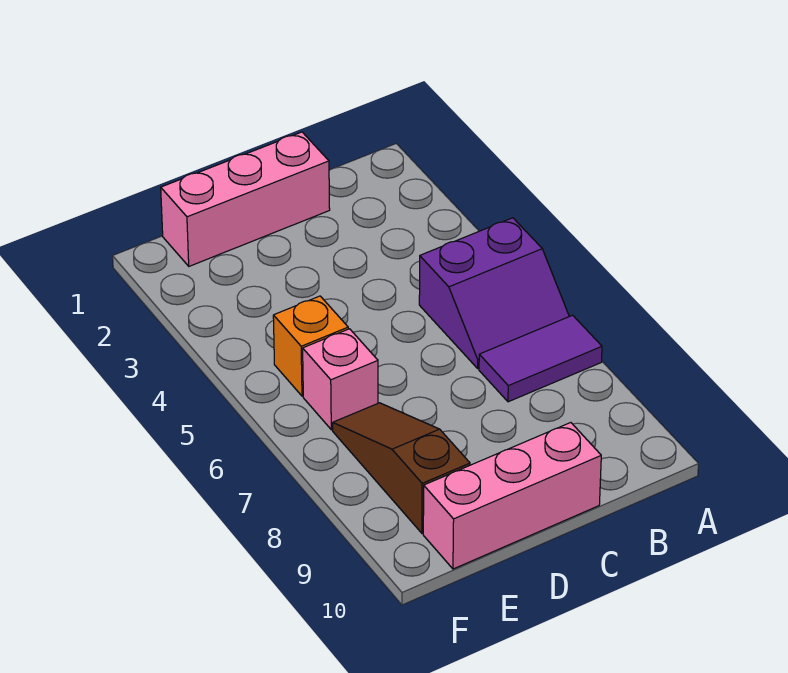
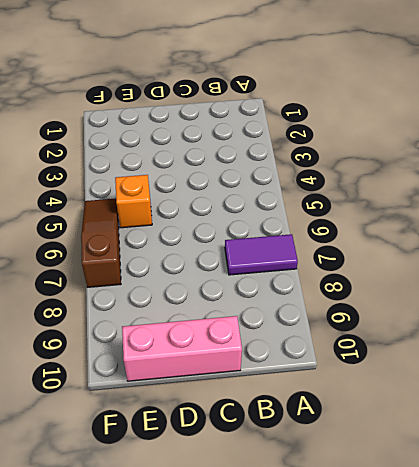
brown slope F5:F7 level 1 top 7 -> brown slope E7:E9 level 1 top 9
none -> purple slope A5:B6 level 1 top 5
none -> pink brick C1:E1 level 1

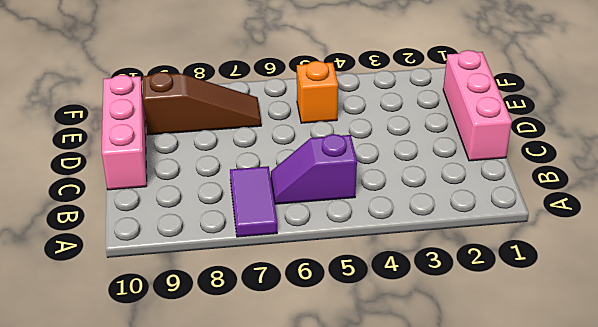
purple slope B5:B6 level 1 top 5 -> purple slope A5:B6 level 1 top 5
none -> pink brick E6 level 1

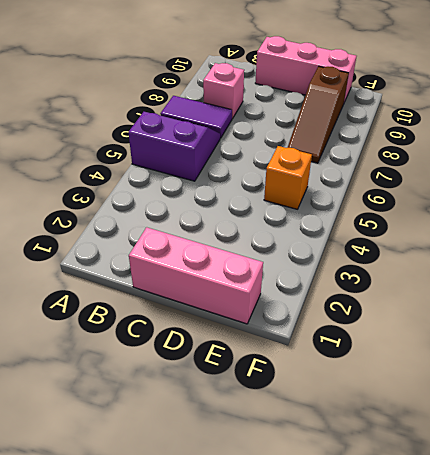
pink brick B8 level 1 -> pink brick E6 level 1

